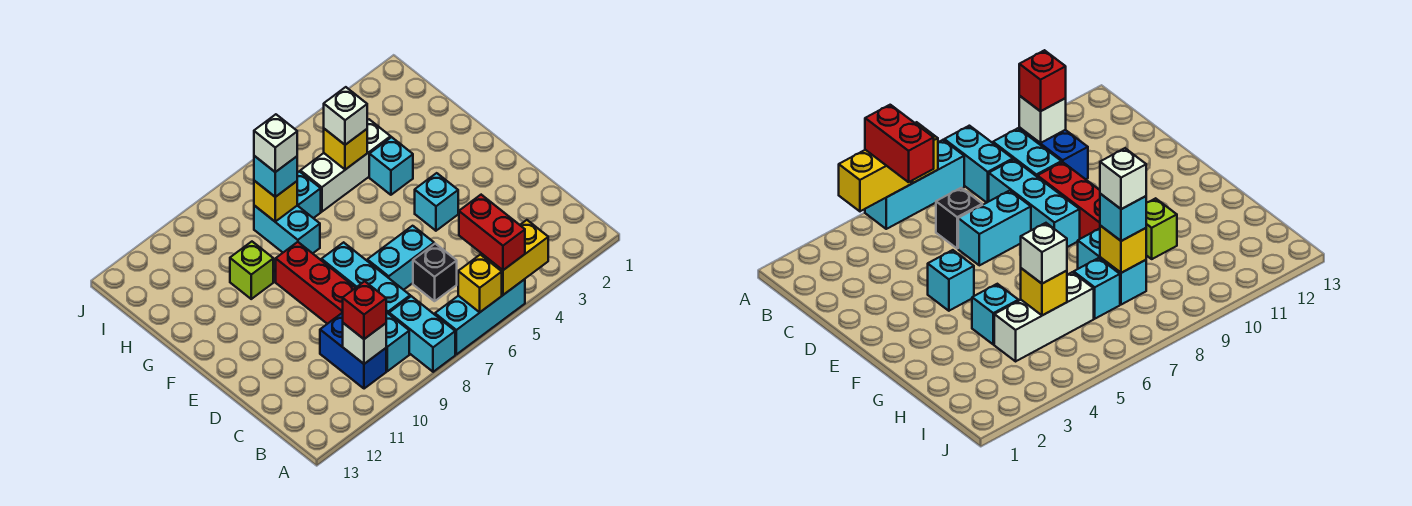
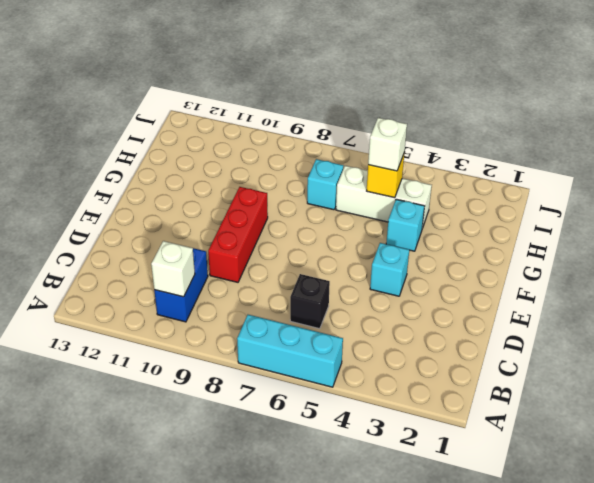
none -> cyan brick A8:B8 level 1
none -> cyan brick B9:C9 level 1
none -> cyan brick C8:E8 level 1

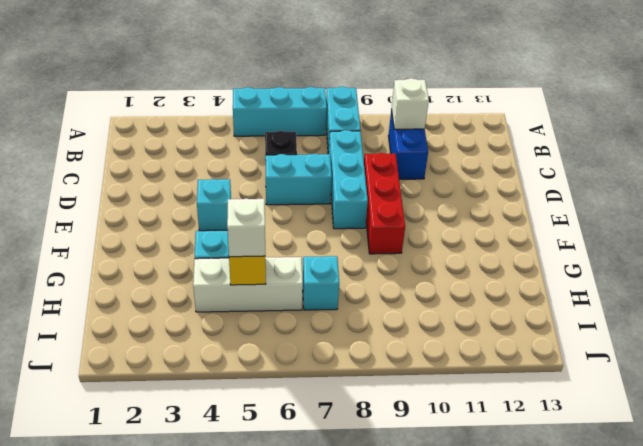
none -> cyan brick B9:C9 level 1
none -> cyan brick G8:H8 level 1
none -> lime brick G10 level 1

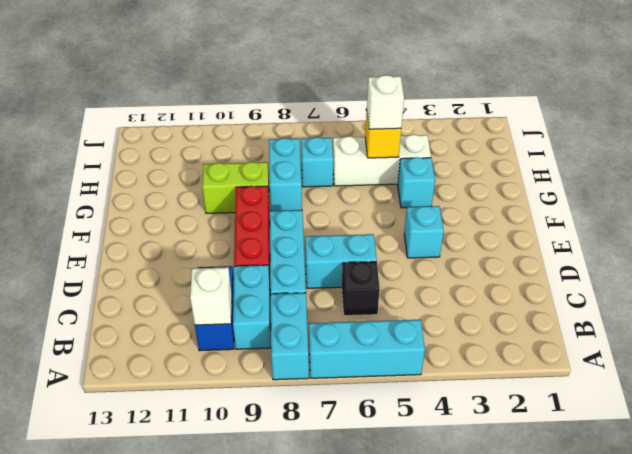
lime brick G9:G10 level 1 -> lime brick G10 level 1
none -> yellow brick A4:A5 level 2
none -> yellow brick A6 level 2
none -> yellow brick H8 level 2

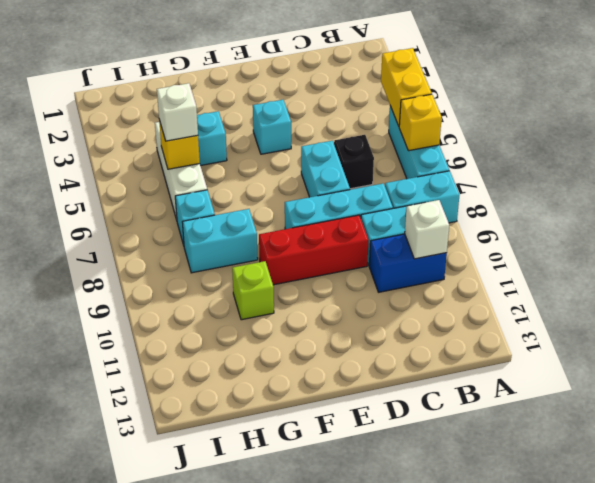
none -> yellow brick H8 level 2
none -> red brick A5:B5 level 3
none -> red brick B10 level 3

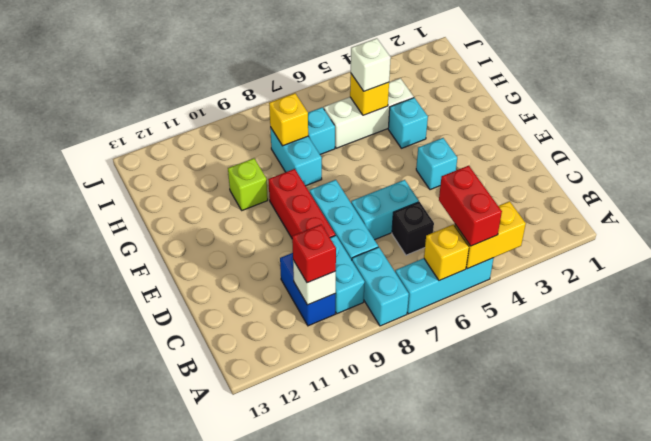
none -> cyan brick H8 level 3
none -> white brick H8 level 4

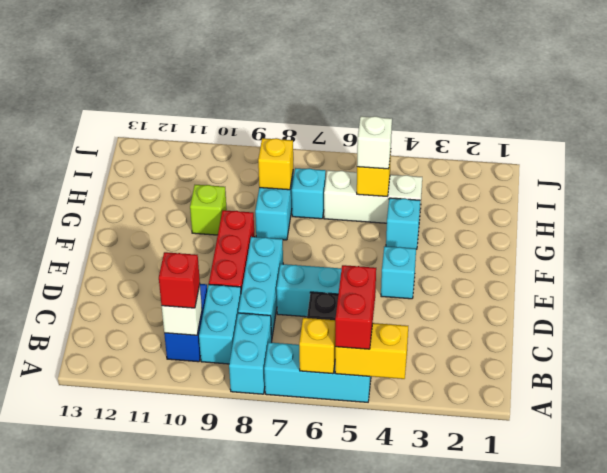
none -> cyan brick H8 level 3
none -> white brick H8 level 4

